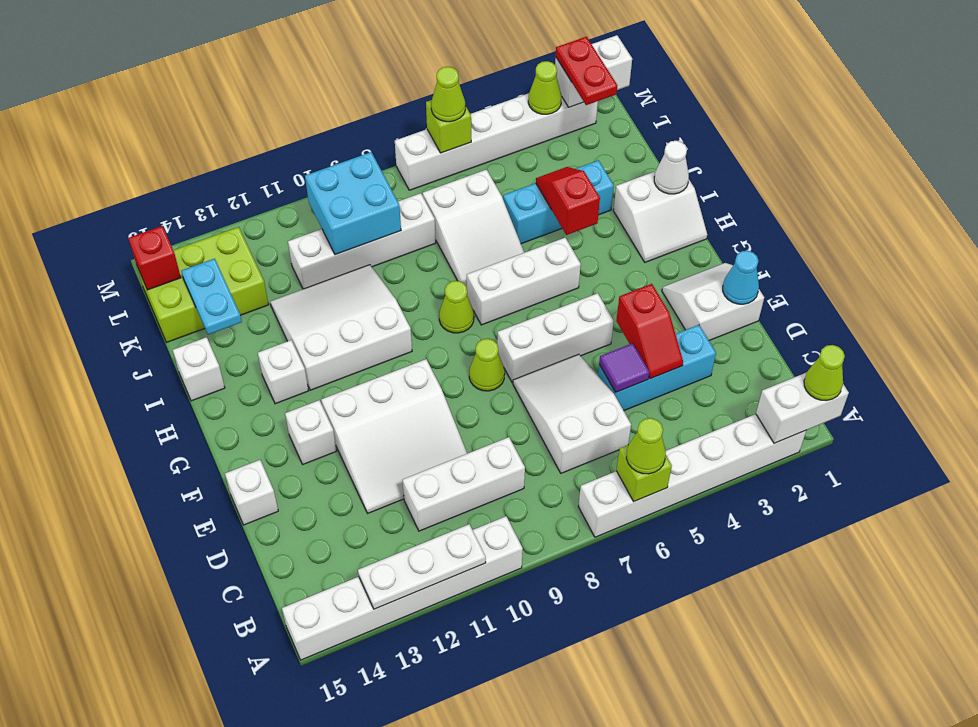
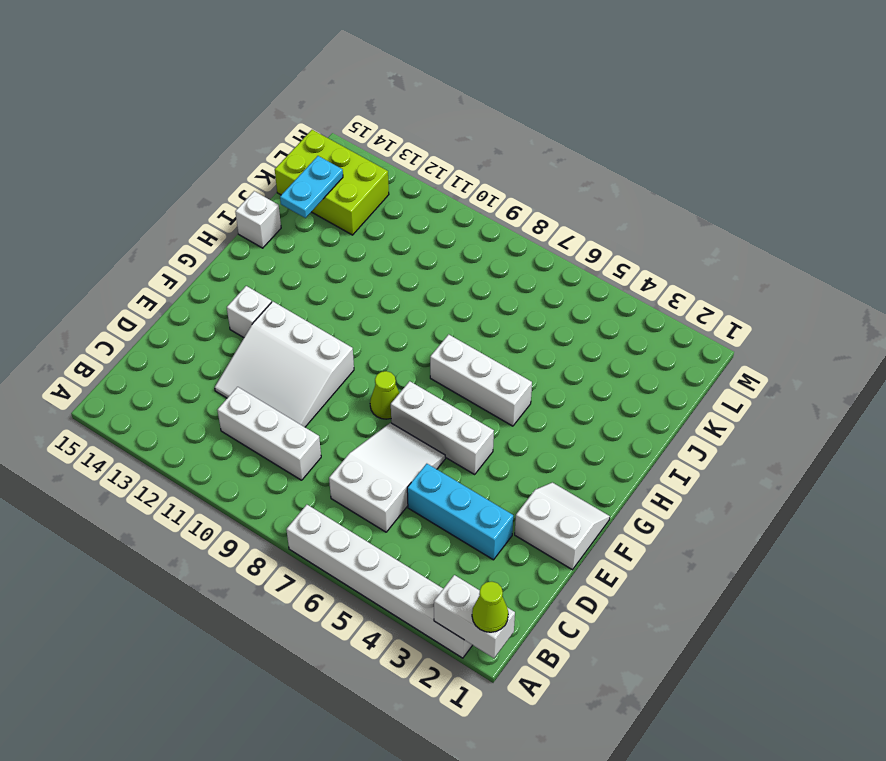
none -> white brick A10:A15 level 1
none -> white brick E15 level 1
none -> white slope H1:I2 level 1 top I
none -> lime cone H8 level 1

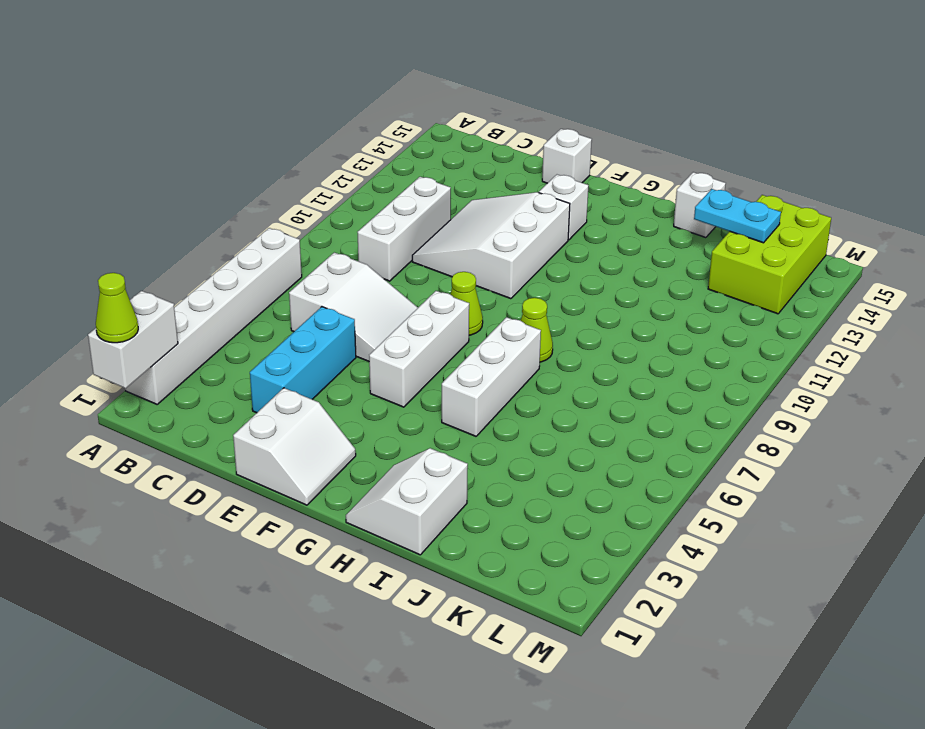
none -> white brick A10:A15 level 1
none -> white slope H10:J12 level 1 top H
none -> white brick H13 level 1
none -> white slope I6:K7 level 1 top K

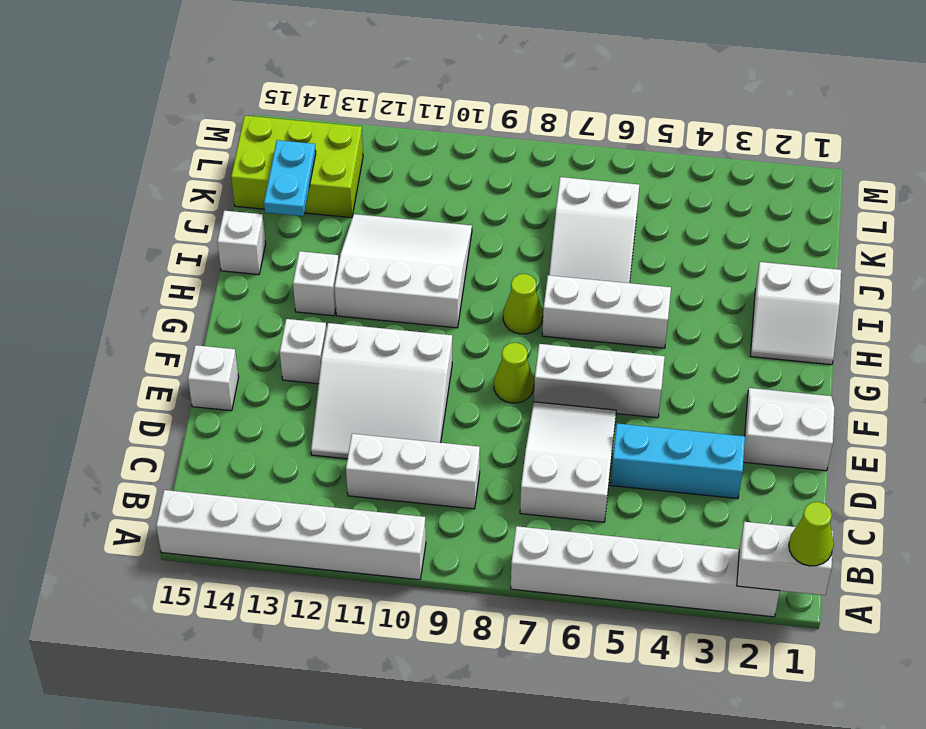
none -> cyan brick J3:J5 level 1
none -> white brick K8:K11 level 1
none -> white brick M2:M7 level 1
none -> lime brick A6 level 2

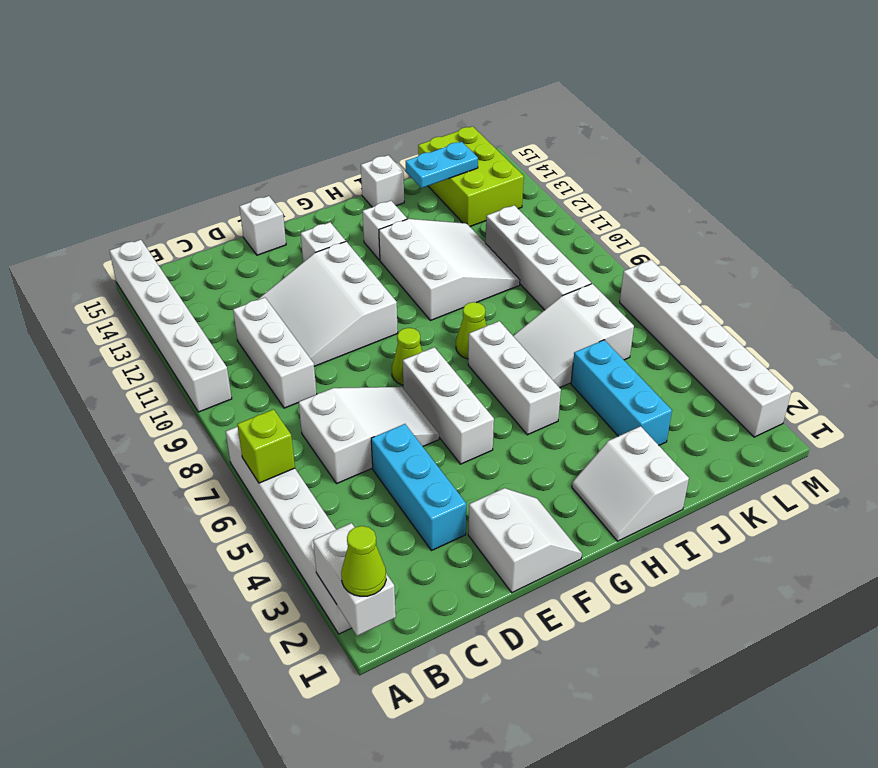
none -> white plate A11:A13 level 2
none -> red slope D4:E4 level 2 top E
none -> purple tile D5 level 2
none -> cyan cone E1 level 2

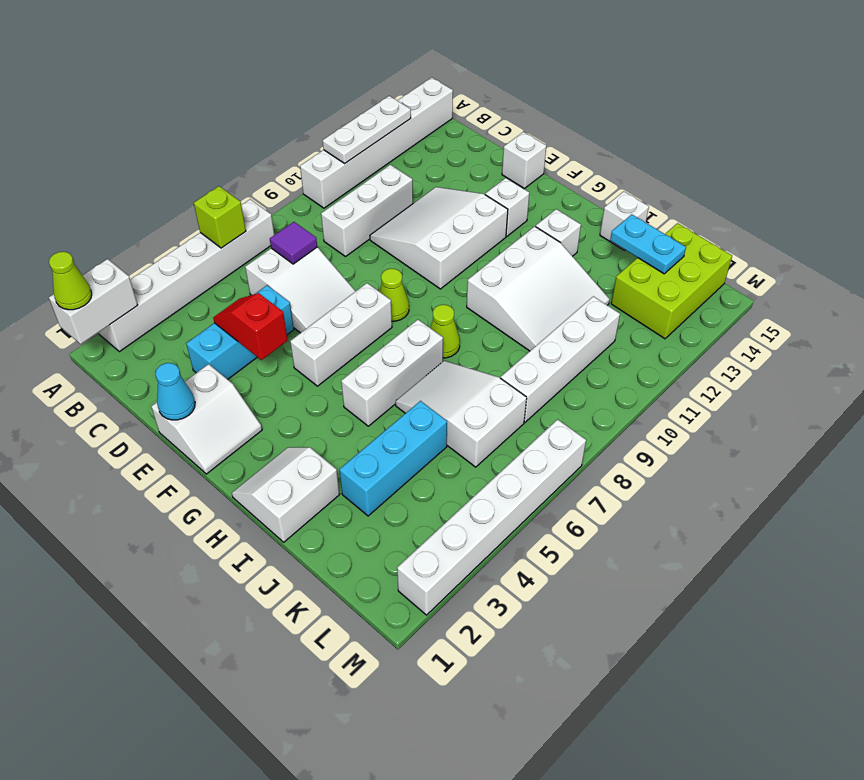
purple tile C7 level 2 -> purple tile D5 level 2
none -> white cone I1 level 2
none -> red slope I4:J4 level 2 top I
none -> cyan brick K9:L10 level 2
none -> red brick L15 level 2

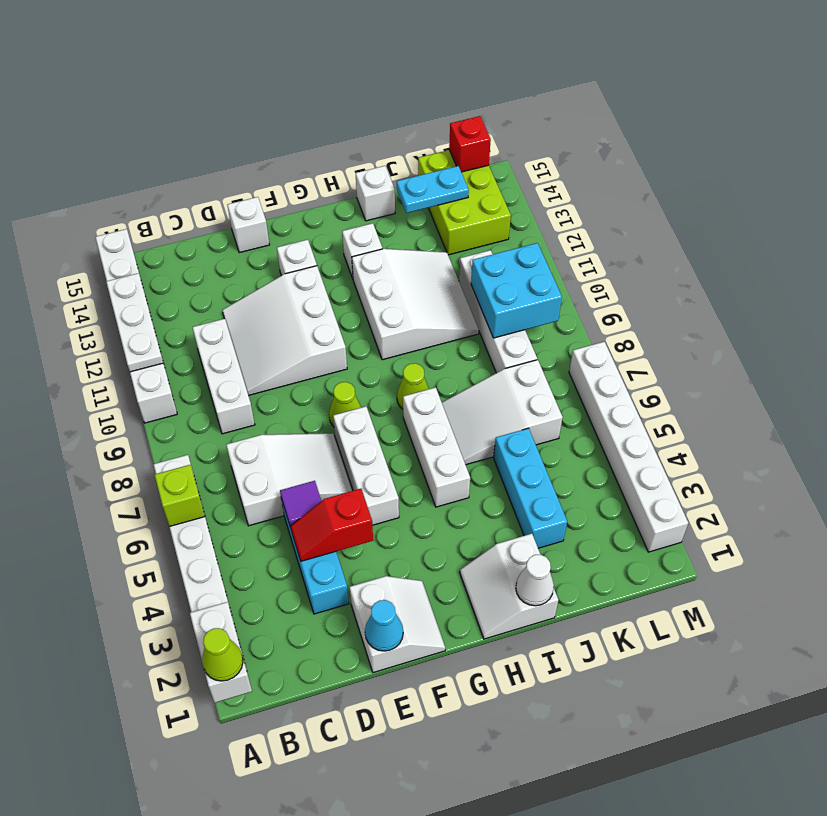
none -> red slope I4:J4 level 2 top I
none -> white brick M1:M2 level 2
none -> lime cone M3 level 2
none -> lime brick M6 level 2

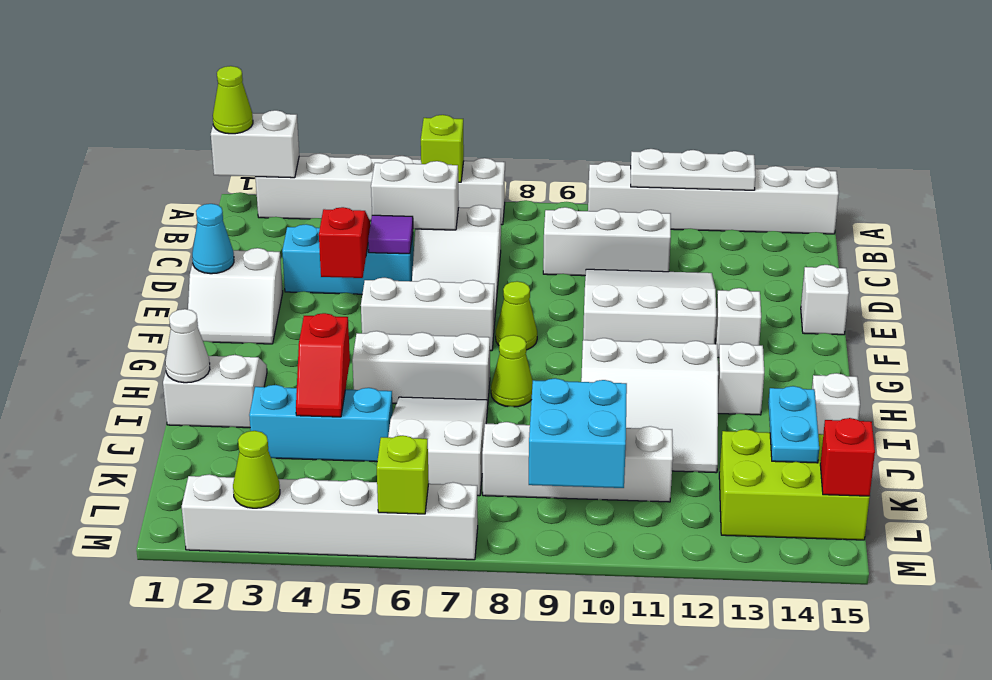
white brick C5:C6 level 2 -> white brick M1:M2 level 2
none -> lime cone A6 level 3
none -> red plate L2:M2 level 3
none -> lime cone M6 level 3

